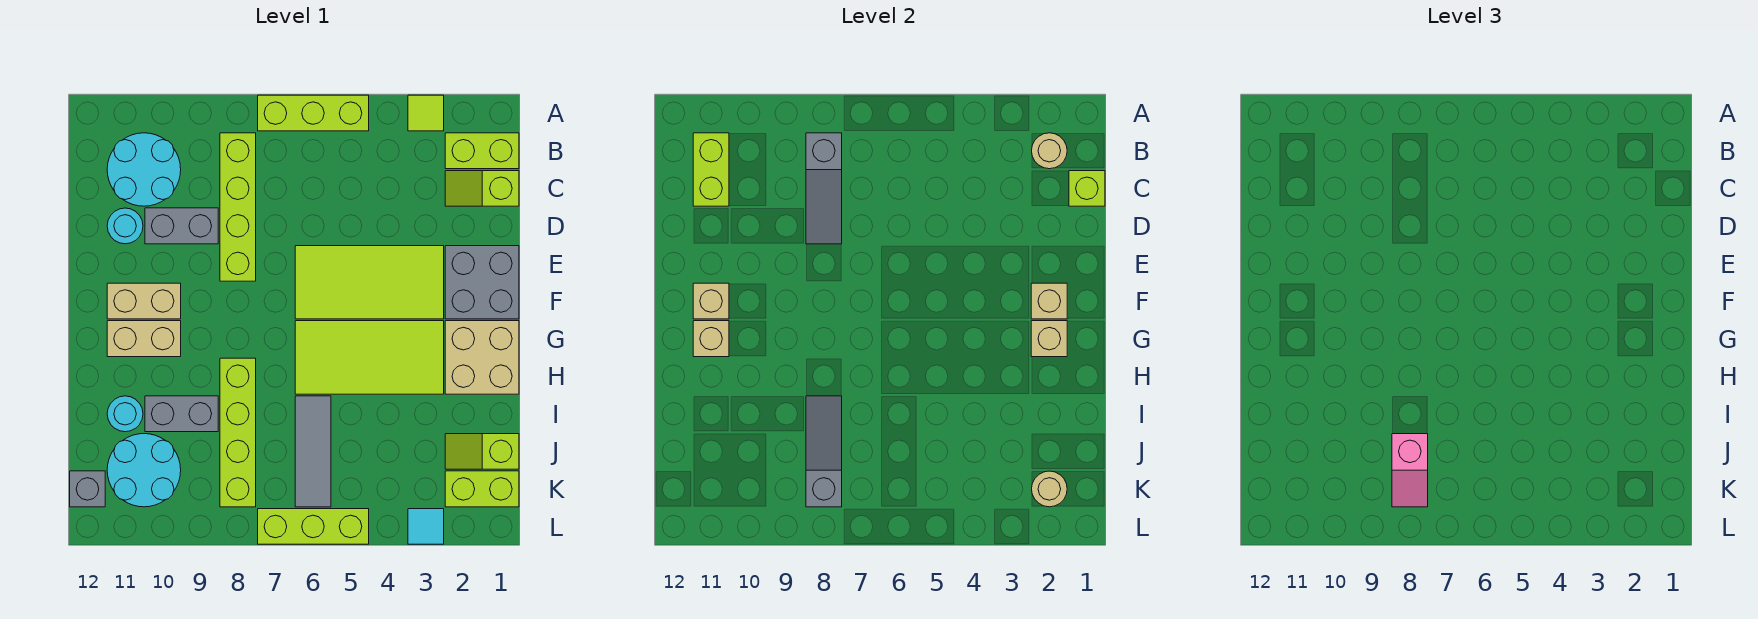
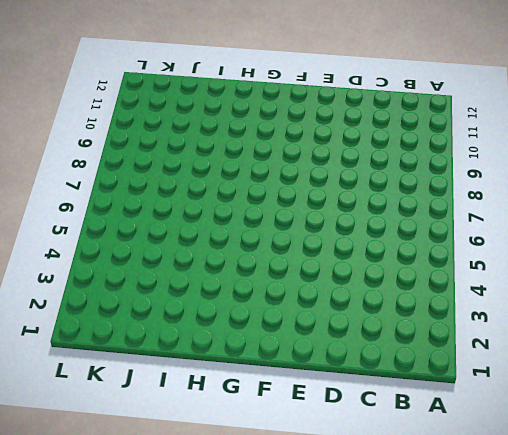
none -> lime tile A3 level 1
none -> lime brick A5:A7 level 1
none -> lime brick B1:B2 level 1
none -> lime brick B8:E8 level 1

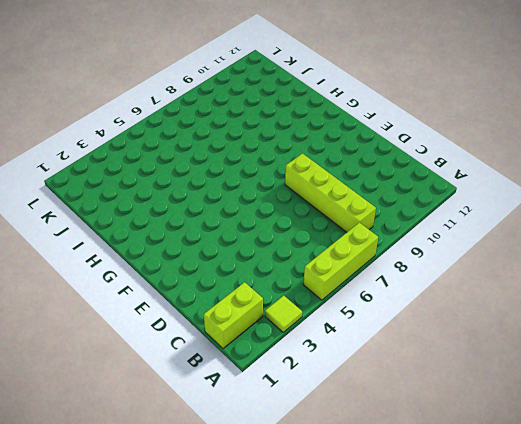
none -> cyan round brick B10:C11 level 1
none -> lime slope C1:C2 level 1 top 1
none -> grey brick D9:D10 level 1
none -> cyan round brick D11 level 1

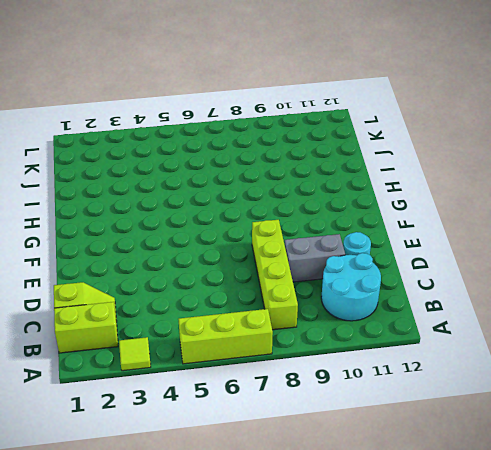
none -> grey brick E1:F2 level 1
none -> lime tile E3:F6 level 1
none -> tan brick F10:F11 level 1
none -> tan brick G1:H2 level 1

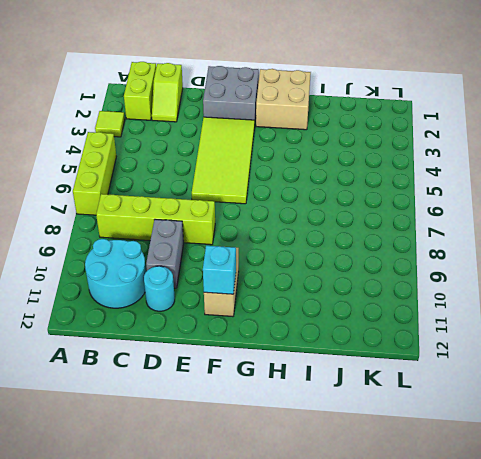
cyan brick F11 level 2 -> tan brick F11 level 2
none -> lime tile G3:H6 level 1
none -> tan brick G10:G11 level 1
none -> lime brick H8:K8 level 1
none -> grey tile I6:K6 level 1

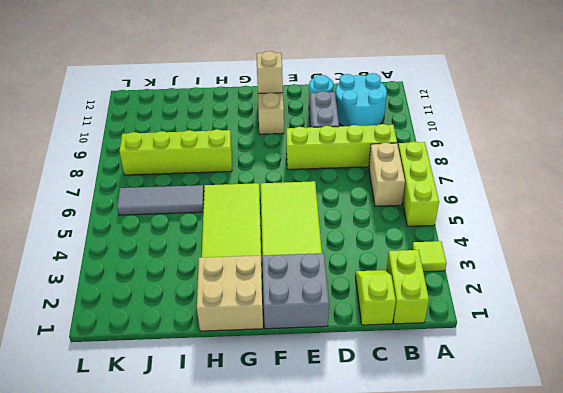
tan brick B6:B7 level 1 -> tan brick G10:G11 level 1
none -> grey brick I9:I10 level 1
none -> cyan round brick I11 level 1
none -> lime slope J1:J2 level 1 top 1
none -> cyan round brick J10:K11 level 1

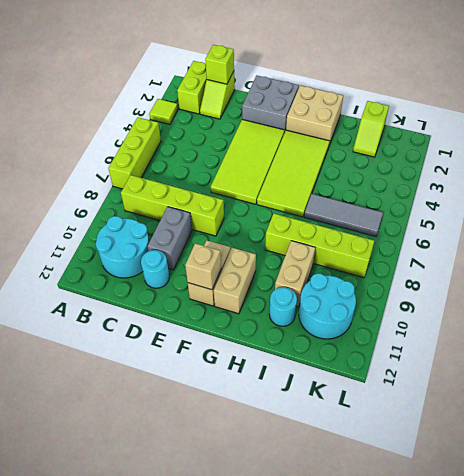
tan brick I9:I10 level 1 -> grey brick I9:I10 level 1
none -> lime brick K1:K2 level 1
none -> grey brick K12 level 1
none -> cyan tile L3 level 1
none -> lime brick L5:L7 level 1

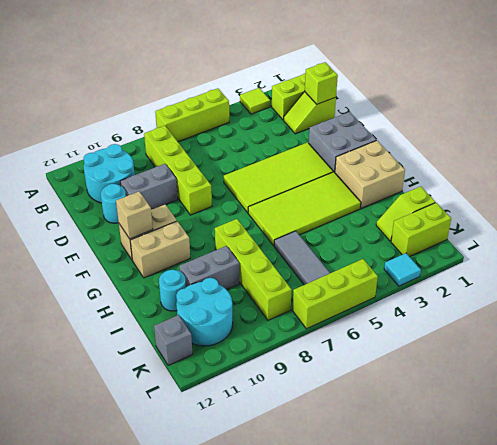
none -> tan round brick B2 level 2
none -> grey slope B8:D8 level 2 top B
none -> lime brick B11:C11 level 2
none -> tan brick F2 level 2

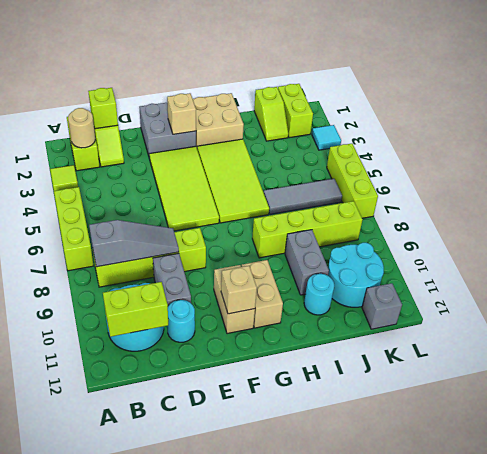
none -> tan brick G2 level 2
none -> tan brick G11 level 2
none -> grey slope I8:K8 level 2 top K
none -> tan round brick K2 level 2

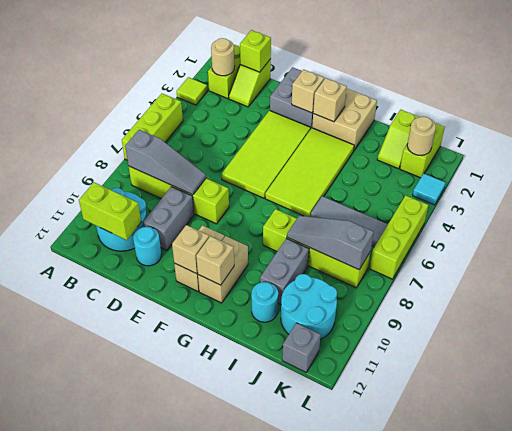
none -> pink slope J8:K8 level 3 top J

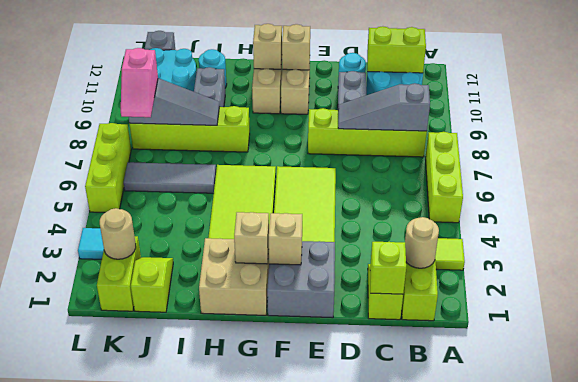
pink slope K7:K8 level 3 top 8 -> pink slope J8:K8 level 3 top J

